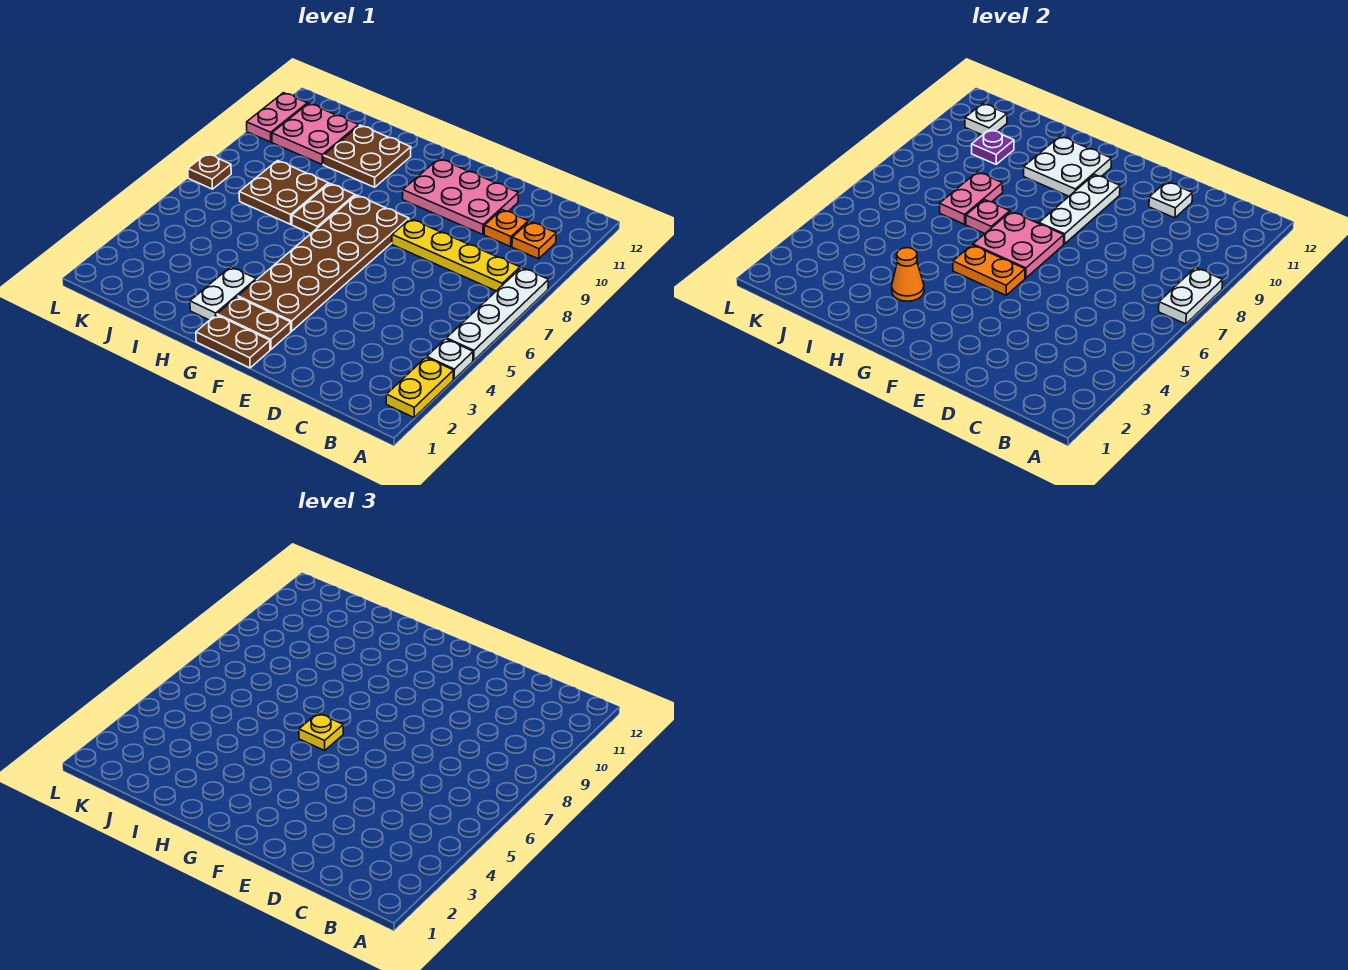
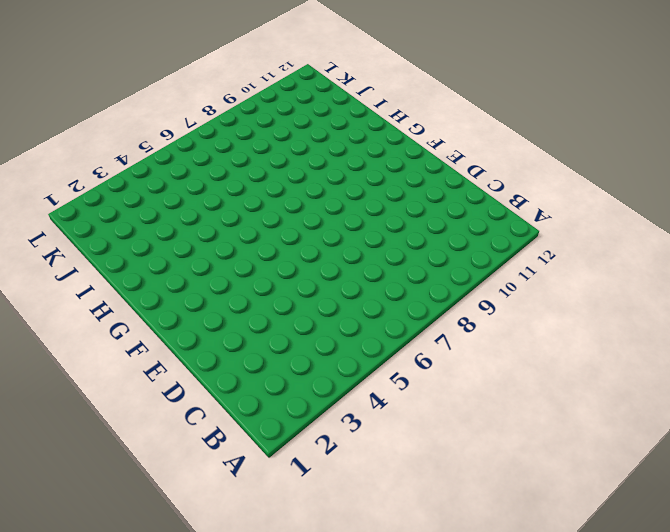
none -> yellow plate A2:A3 level 1
none -> white plate A4 level 1
none -> white plate A5:A8 level 1

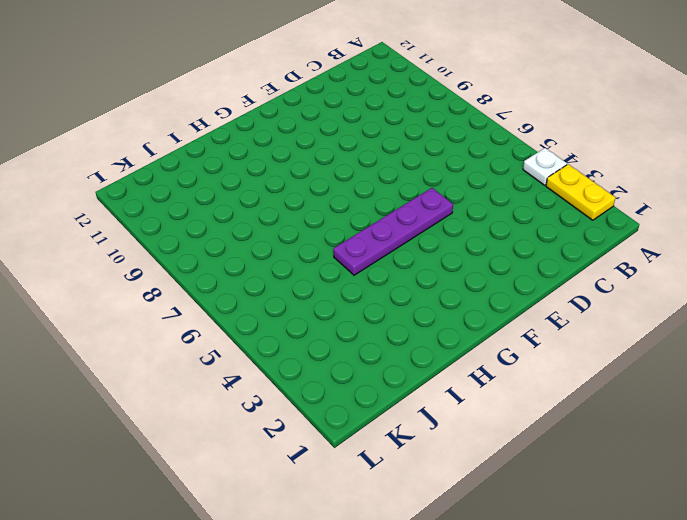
purple plate E5:H5 level 1 -> brown plate F3:G8 level 1
none -> white plate A5:A8 level 1
none -> yellow plate B8:E8 level 1
none -> orange plate B10 level 1

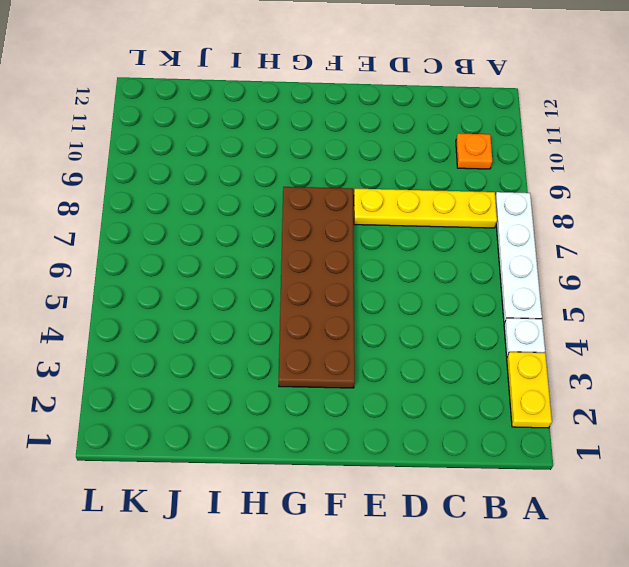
none -> orange plate C10 level 1
none -> pink plate D10:F11 level 1
none -> brown plate F1:G1 level 1

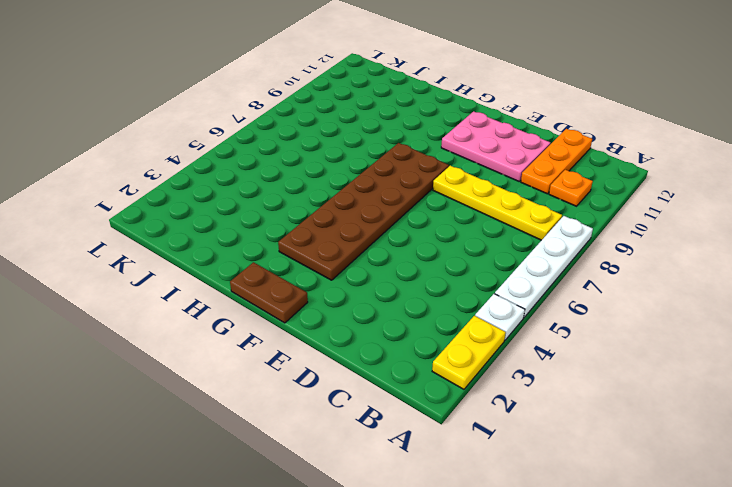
orange plate C10:C12 level 1 -> orange plate C10 level 1
none -> brown plate F2:G2 level 1
none -> white plate H2:H3 level 1
none -> brown plate H7:H8 level 1

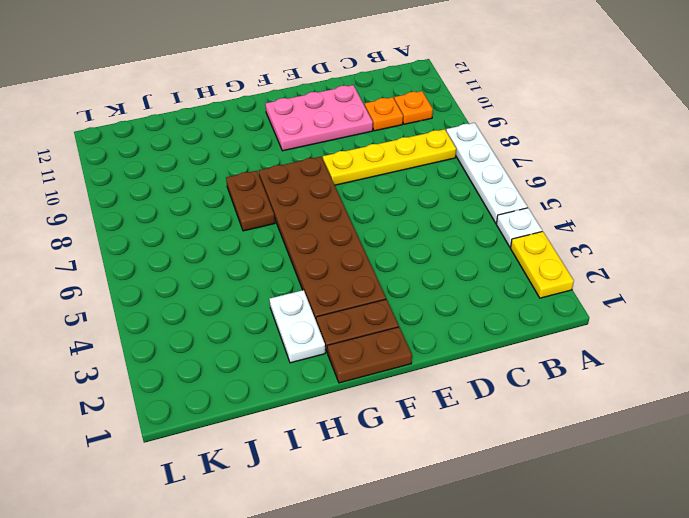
none -> brown plate H10:I11 level 1
none -> brown plate I7:J8 level 1
none -> pink plate J10:K11 level 1

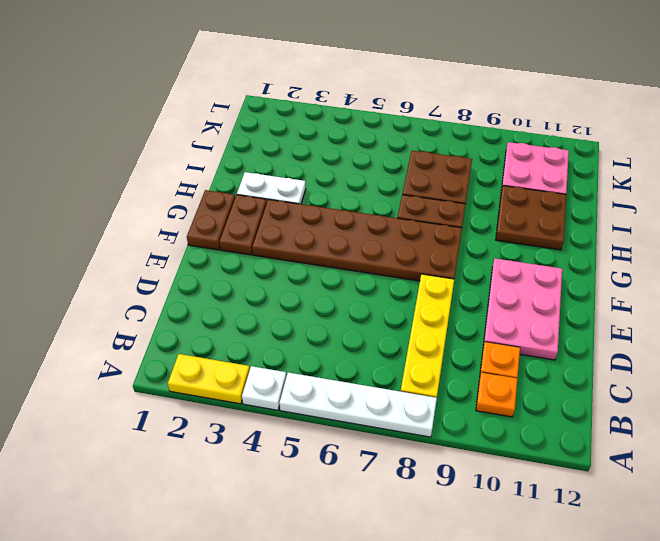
none -> brown plate L7 level 1
none -> pink plate L10:L11 level 1
none -> white plate A7:A8 level 2

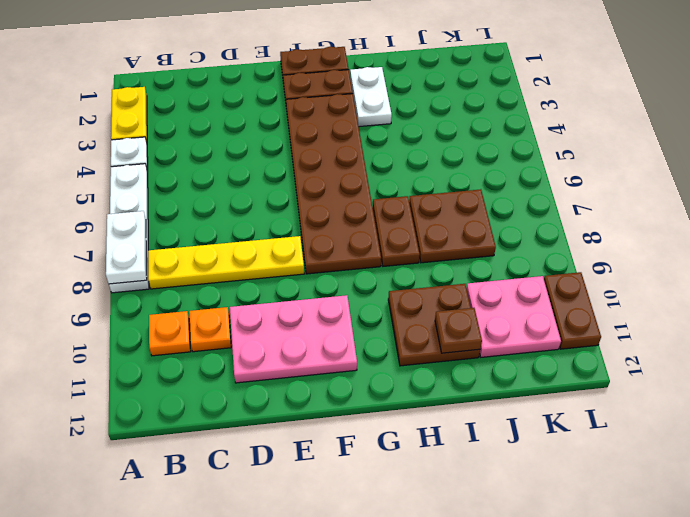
brown plate I11 level 2 -> brown plate L7 level 1
brown plate L10:L11 level 1 -> pink plate L10:L11 level 1
none -> white plate D11 level 2
none -> orange plate F5:G5 level 2
none -> pink plate F6:G7 level 2

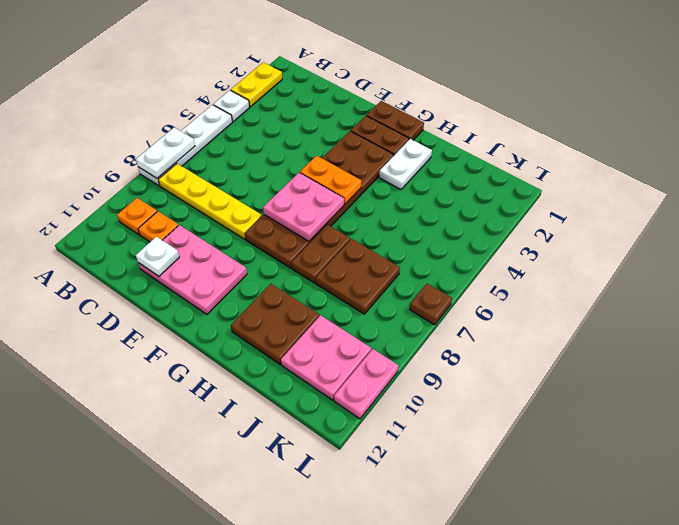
none -> white plate F8:F10 level 2
none -> white plate G10:H11 level 2
none -> orange cone H3 level 2

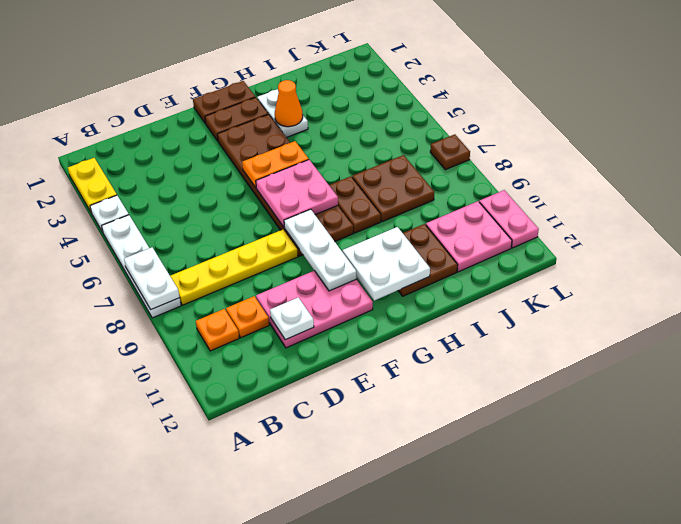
none -> pink plate H7 level 2
none -> pink plate I7:I8 level 2
none -> purple plate J10 level 2

